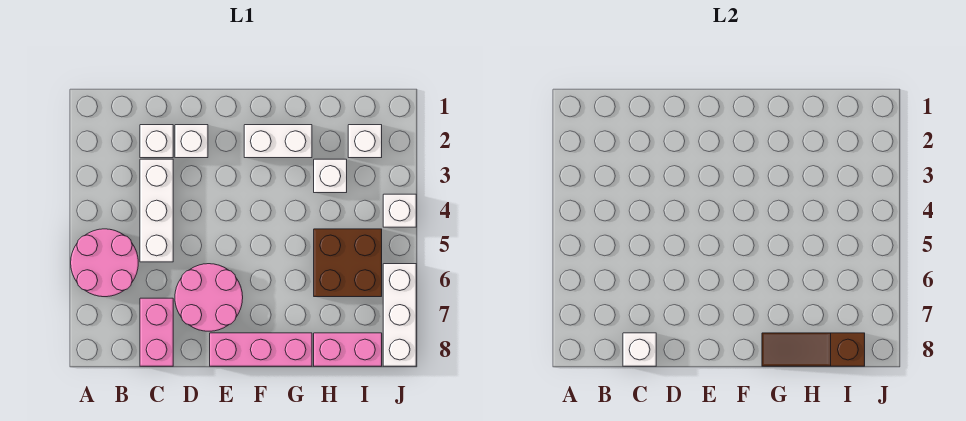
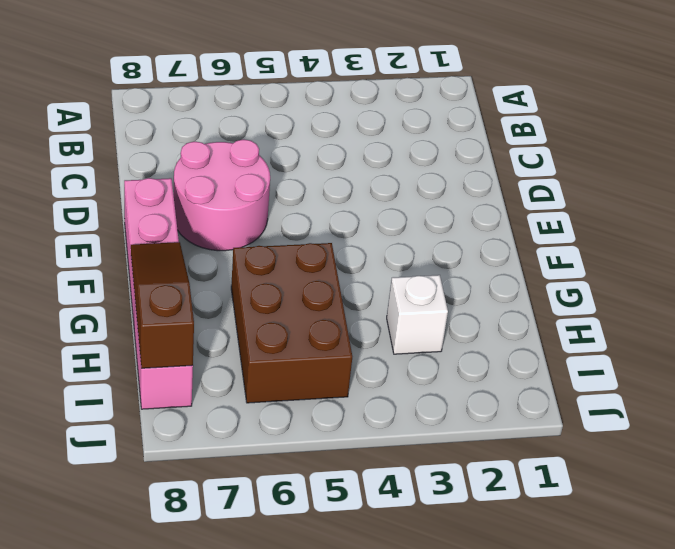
brown brick G5:I6 level 1 -> brown brick H5:I6 level 1
none -> pink round brick A5:B6 level 1
none -> white brick C2 level 1
none -> white brick C3:C5 level 1

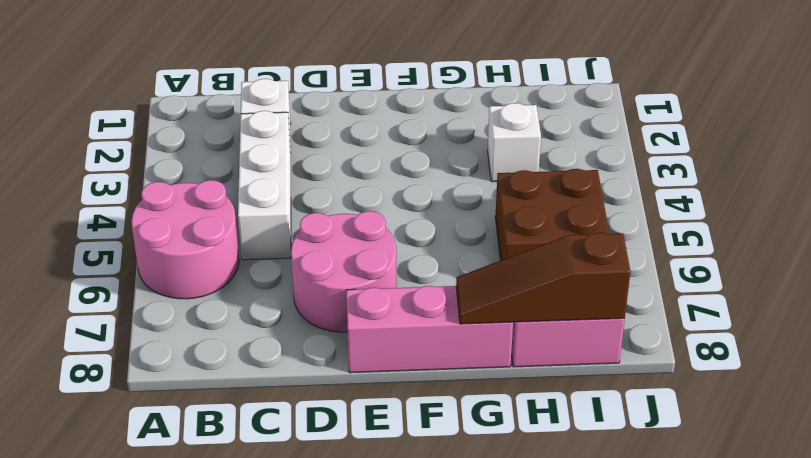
none -> pink brick C7:C8 level 1
none -> white brick D2 level 1
none -> white brick F2:G2 level 1

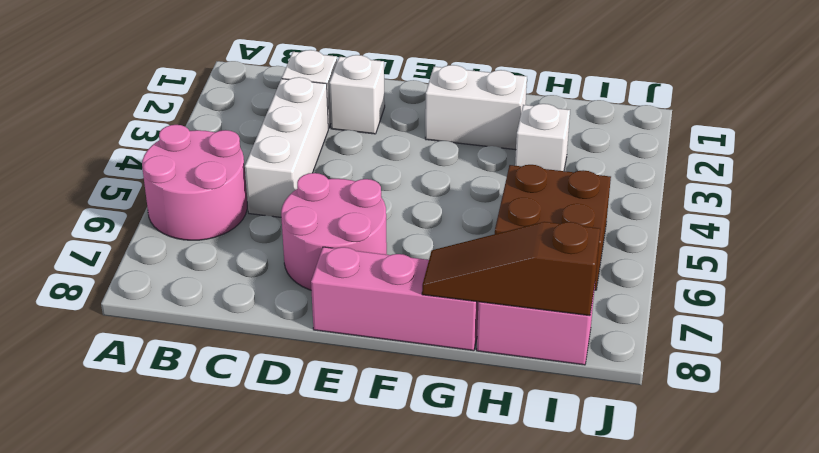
none -> pink brick C7:C8 level 1
none -> white brick I2 level 1
none -> white brick J4 level 1

